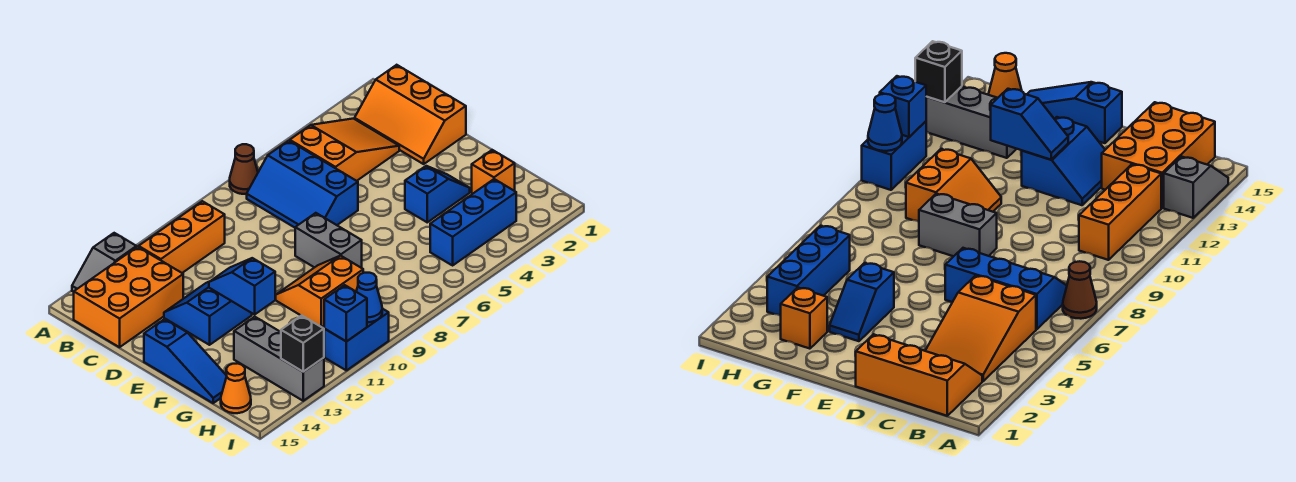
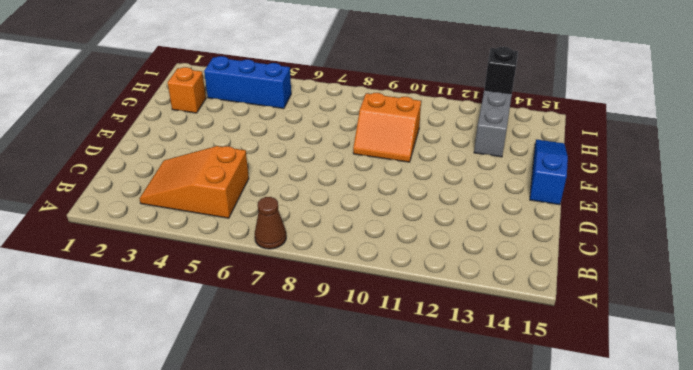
none -> grey slope A13:A14 level 1 top 13
none -> orange slope B1:D2 level 1 top 1
none -> blue slope B6:D7 level 1 top 6

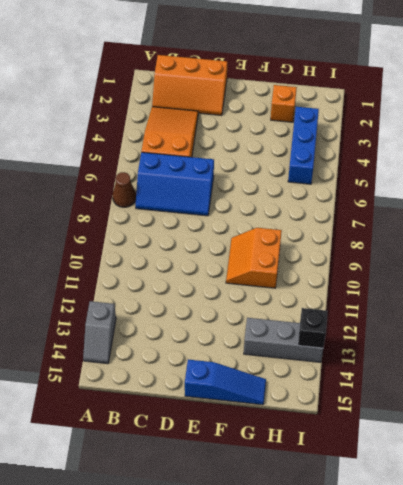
none -> orange brick B10:B12 level 1
none -> orange brick B13:C15 level 1
none -> blue slope D12:E13 level 1 top E

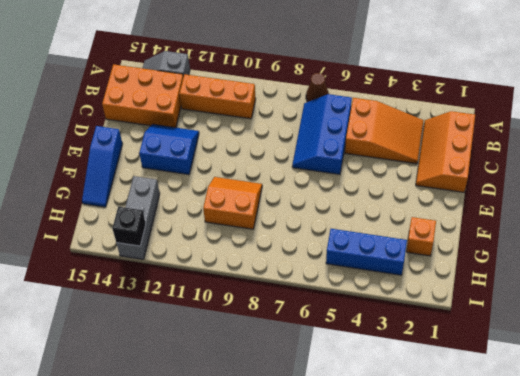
none -> grey brick E8:F8 level 1
none -> blue slope F3:F4 level 1 top 4
none -> orange cone H15 level 1

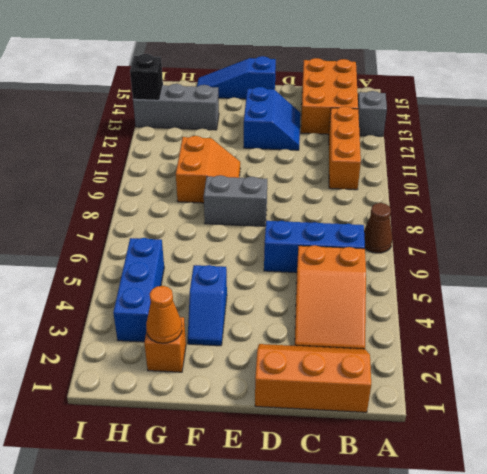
orange cone G2 level 2 -> orange cone H15 level 1
none -> blue brick I10:I11 level 1
none -> blue slope E12:F12 level 2 top F
none -> blue cone I10 level 2

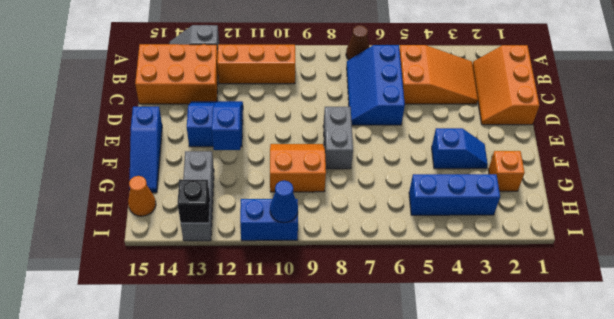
none -> blue brick I11 level 2

